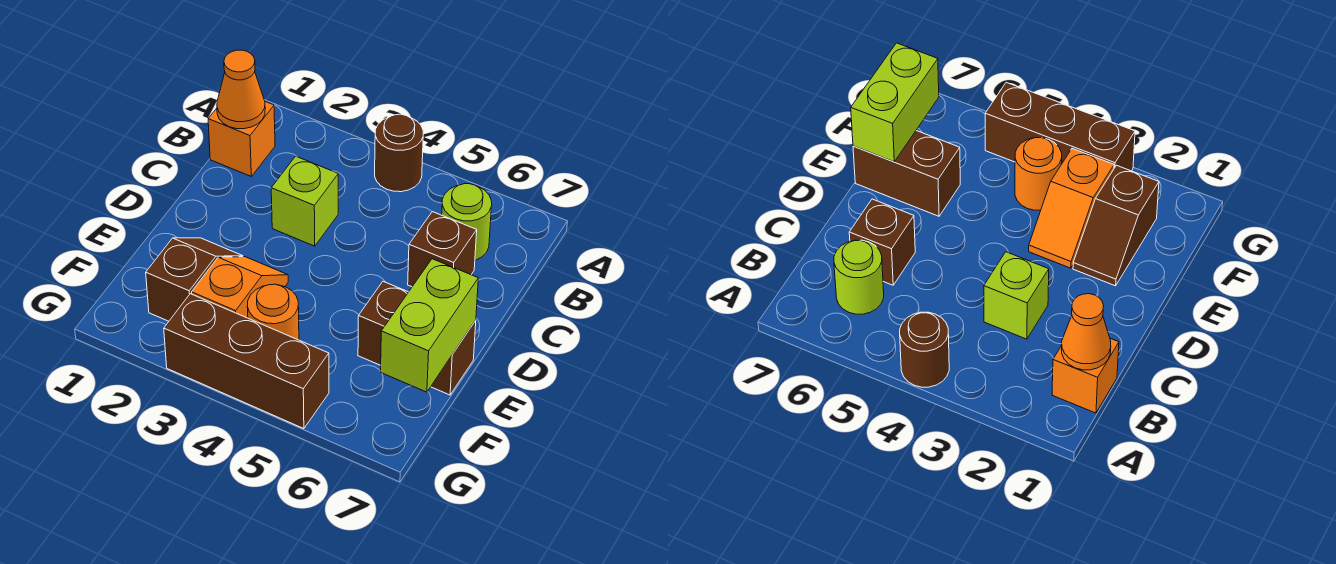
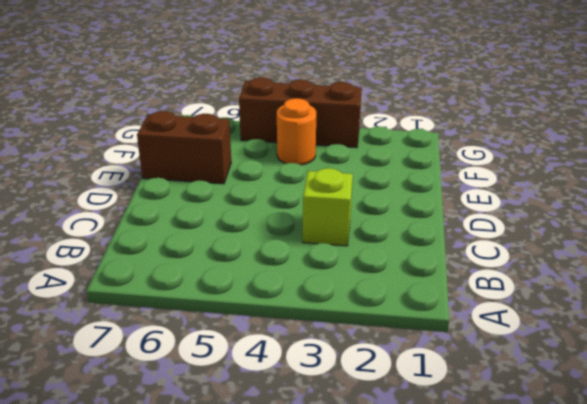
none -> brown round brick A4 level 1
none -> orange brick B1 level 1
none -> lime round brick B6 level 1

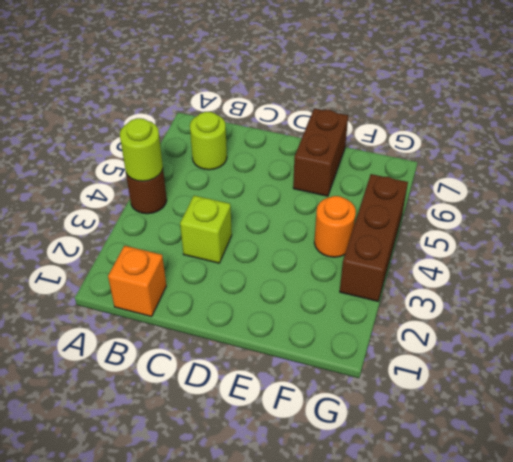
lime round brick A4 level 2 -> none
none -> brown brick C6 level 1
none -> brown slope E2:F2 level 1 top F
none -> orange slope E3:F3 level 1 top F

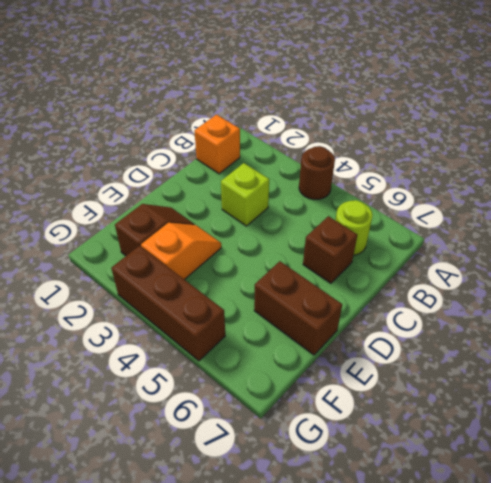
none -> orange round brick F4 level 1
none -> orange cone B1 level 2
none -> lime brick E7:F7 level 2

